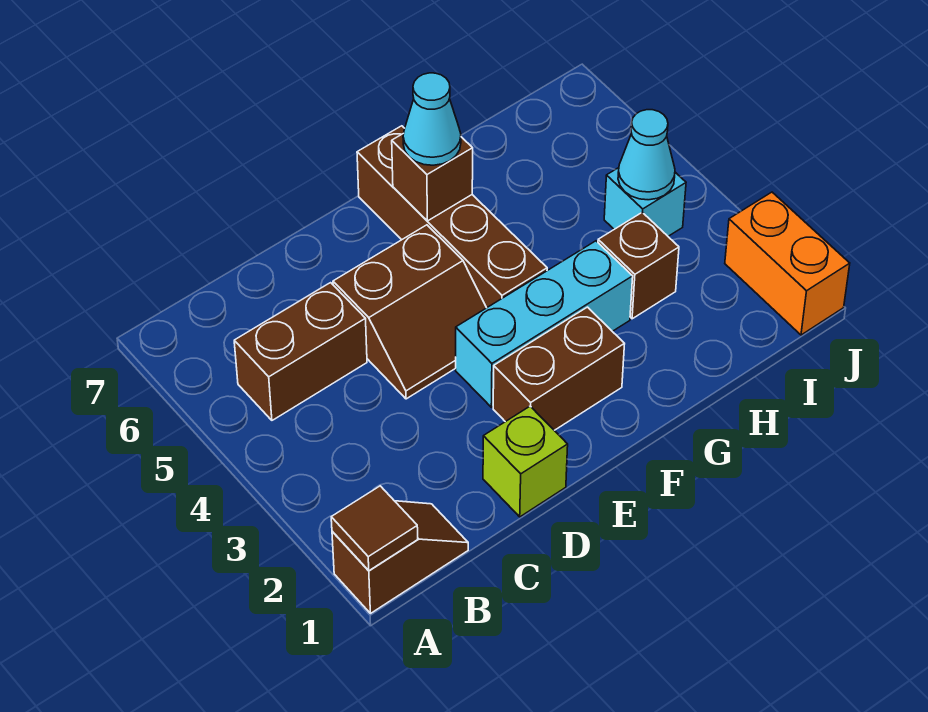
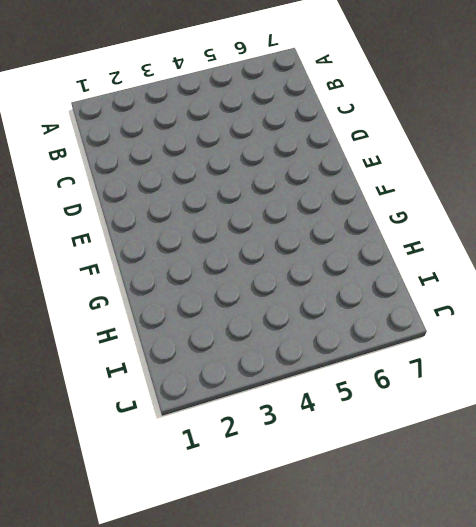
none -> brown slope A1:B1 level 1 top A
none -> brown brick B5:C5 level 1
none -> lime brick D1 level 1

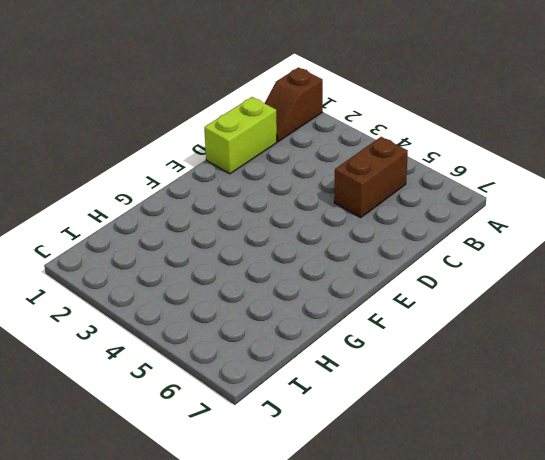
lime brick C1:D1 level 1 -> lime brick D1 level 1
none -> brown slope D4:E5 level 1 top 5
none -> brown brick E2:F2 level 1
none -> cyan brick E3:G3 level 1

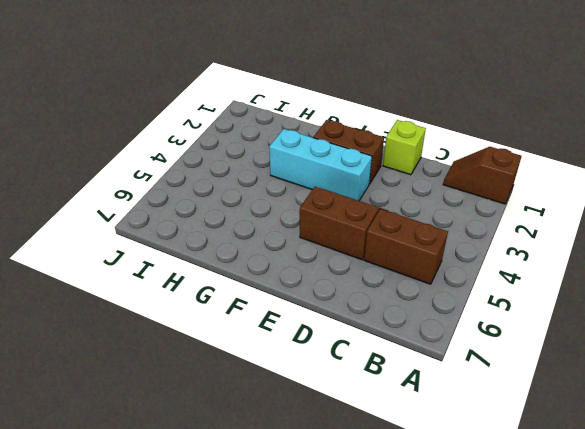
none -> brown brick F4:F7 level 1
none -> brown brick H3 level 1
none -> cyan brick I4 level 1

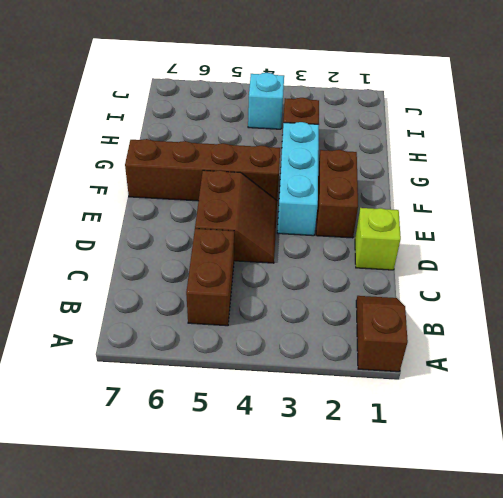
none -> orange brick J1:J2 level 1
none -> brown tile A1 level 2
none -> brown brick F6 level 2

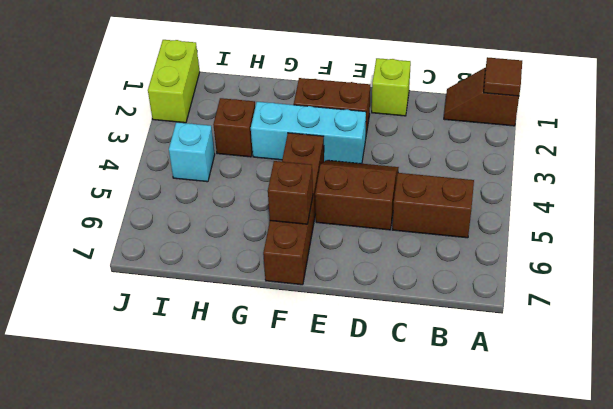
lime brick J1:J2 level 1 -> orange brick J1:J2 level 1
none -> cyan cone I4 level 2
none -> cyan cone F6 level 3

